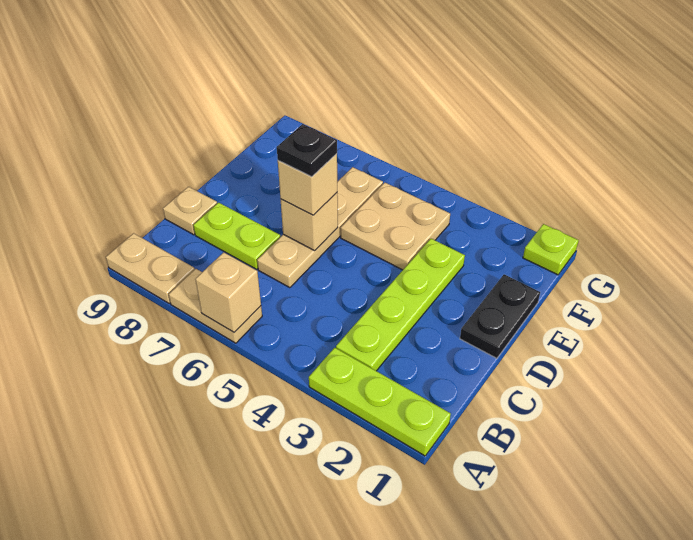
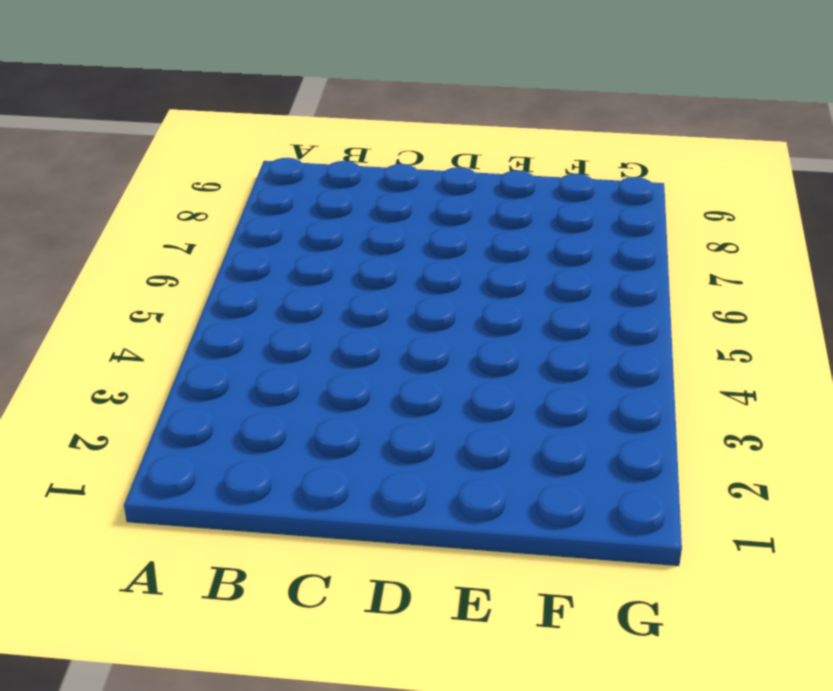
none -> lime plate A1:A3 level 1
none -> tan plate A6:A7 level 1
none -> tan plate A8:A9 level 1

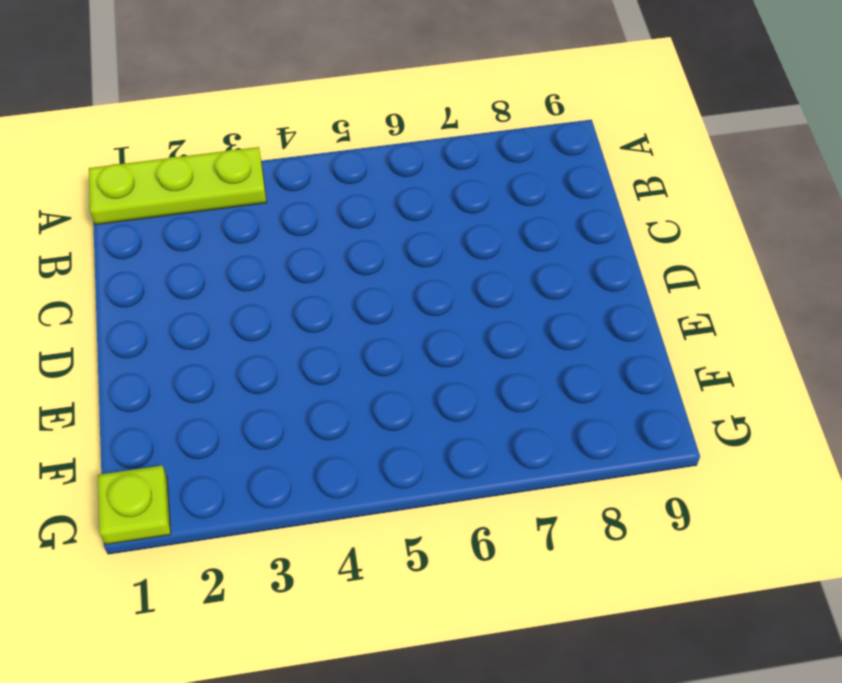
none -> tan plate A6:A7 level 1
none -> tan plate A8:A9 level 1
none -> lime plate B3:E3 level 1

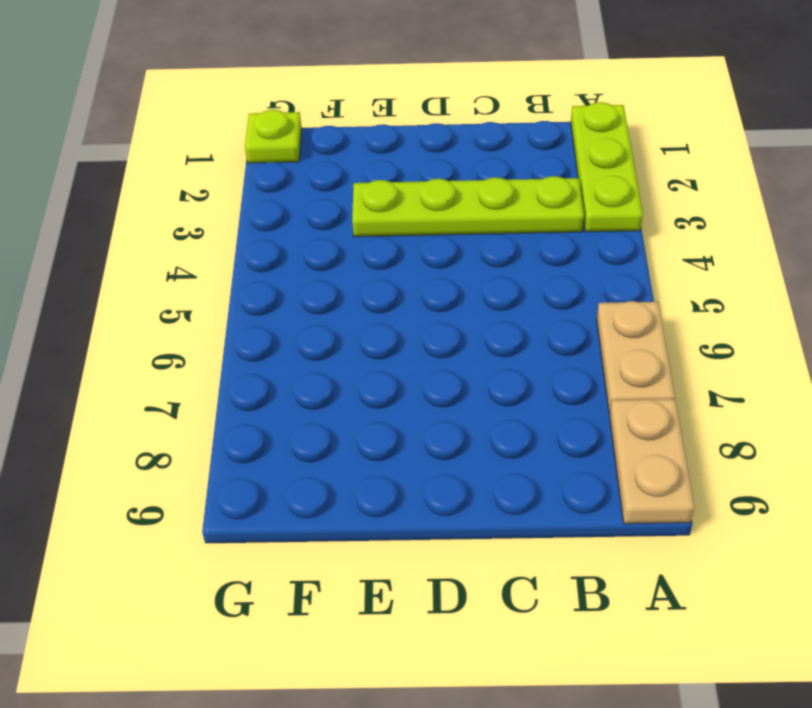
none -> tan plate C6:F6 level 1
none -> lime plate C7:C8 level 1
none -> tan plate C9 level 1

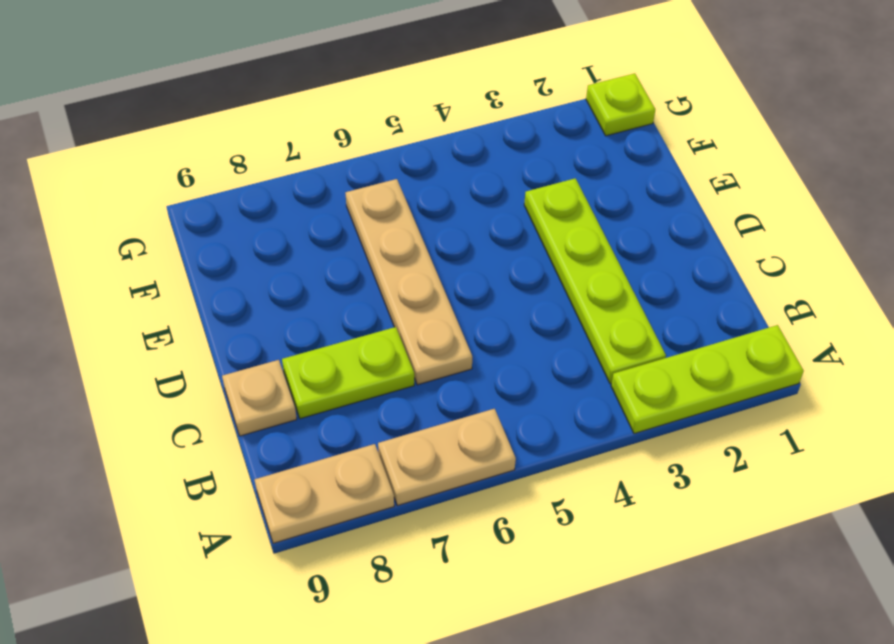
none -> black plate D1:E1 level 1
none -> tan plate E4:F5 level 1
none -> tan brick A6 level 2

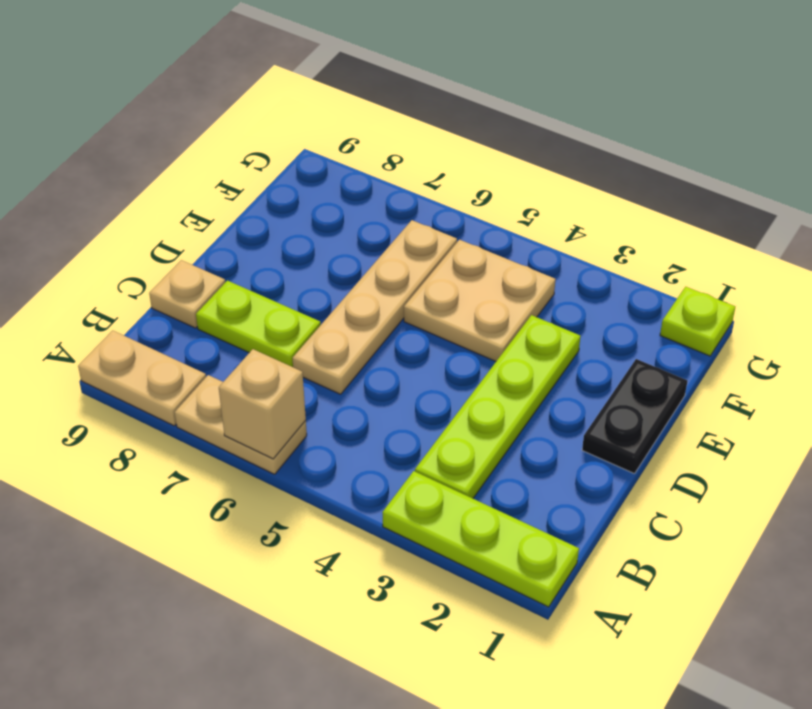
none -> tan brick D6 level 2
none -> tan brick D6 level 3
none -> black plate D6 level 4

